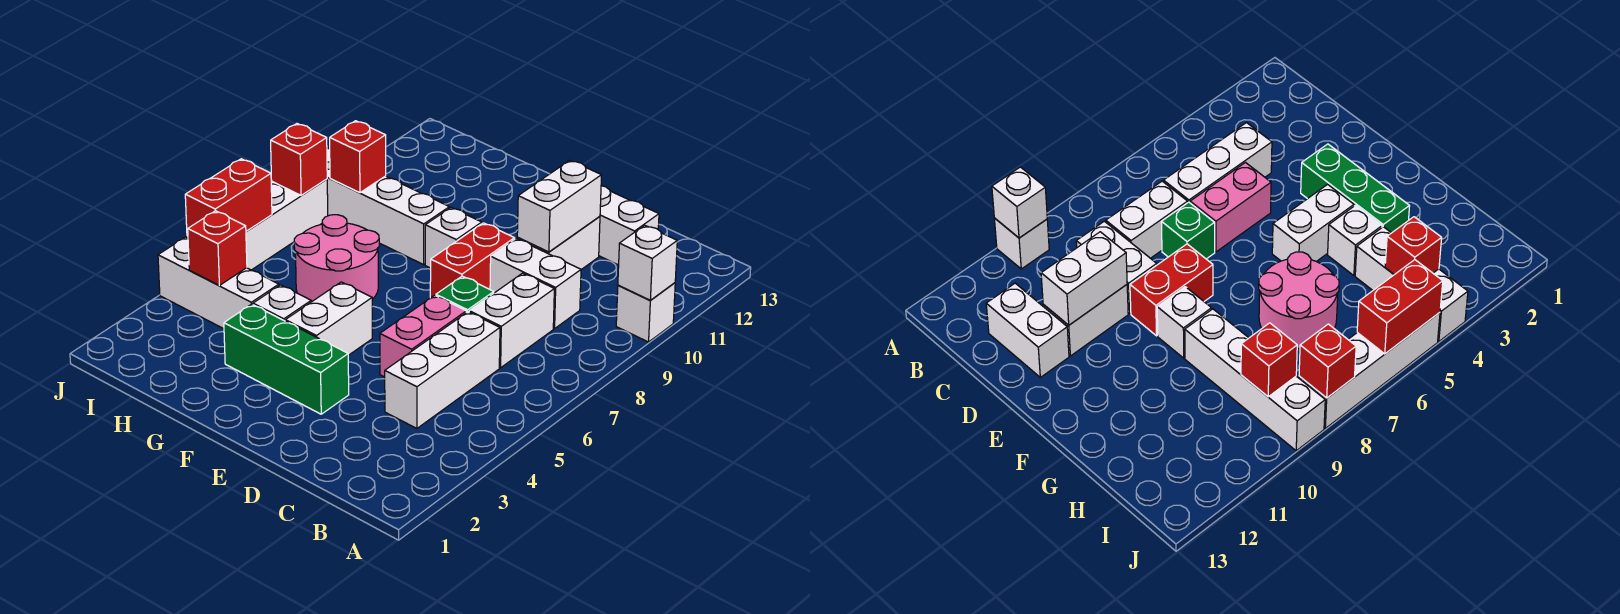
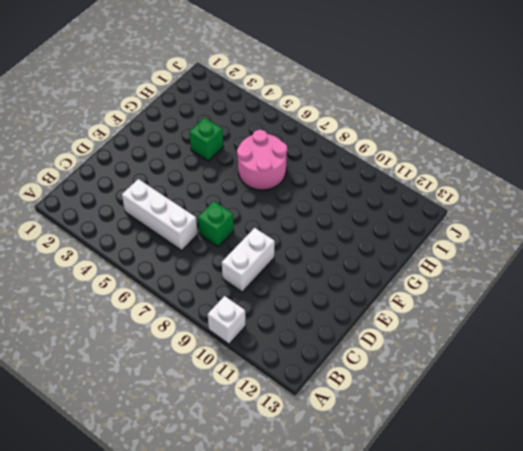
green brick G4 level 1 -> white brick G4 level 1
none -> white brick C7:C8 level 1
none -> white brick C12:D12 level 1
none -> pink brick D5:D6 level 1

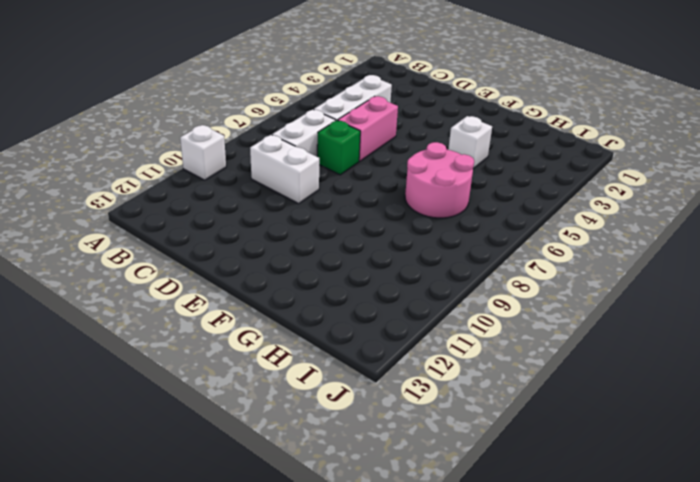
none -> white brick C12:D12 level 1
none -> white brick D10:D11 level 1
none -> green brick E3:G3 level 1

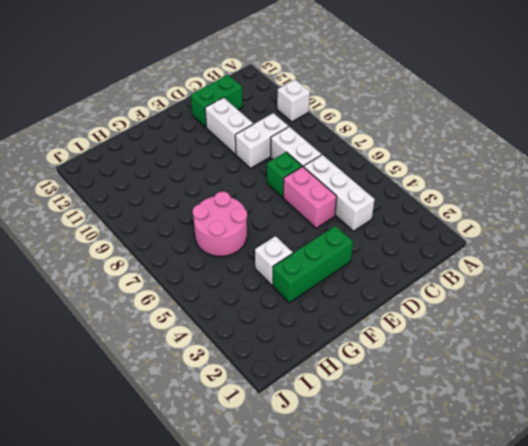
green brick C12:D12 level 1 -> white brick C12:D12 level 1
none -> red brick E8:E9 level 1
none -> white brick F4:F5 level 1
none -> white brick F9 level 1

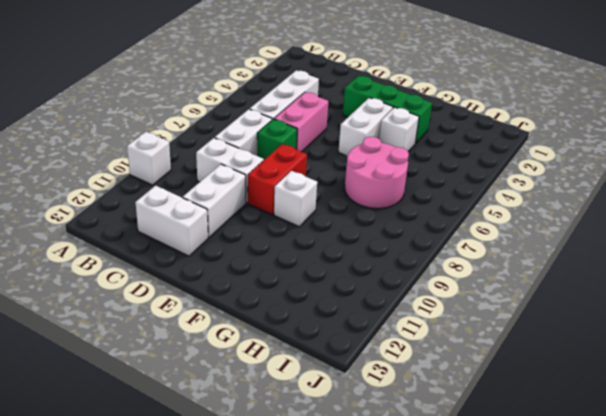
none -> white brick G9:J9 level 1
none -> white brick H4:J4 level 1
none -> white brick J5:J8 level 1

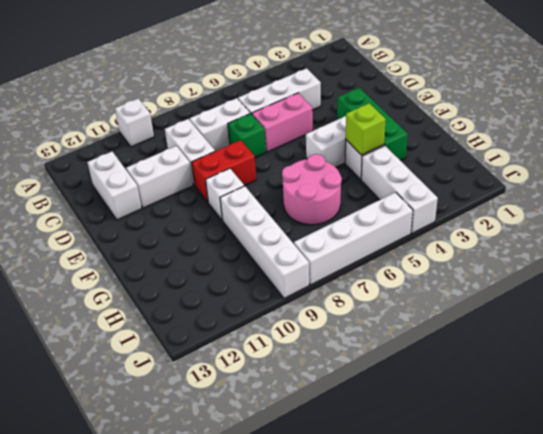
lime brick G4 level 2 -> none
none -> white brick A10 level 2
none -> white brick D10:D11 level 2
none -> red brick I4 level 2

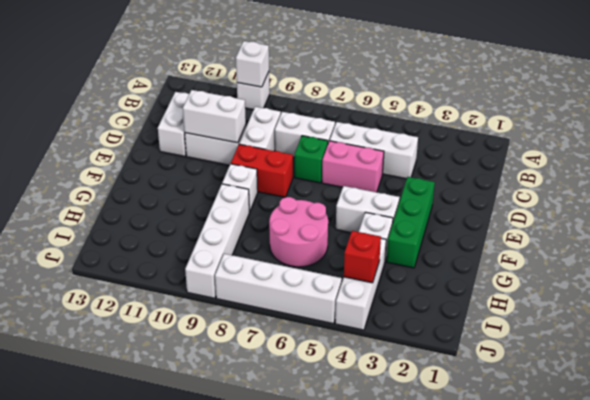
none -> red brick I9 level 2
none -> red brick J5:J6 level 2
none -> red brick J8 level 2

